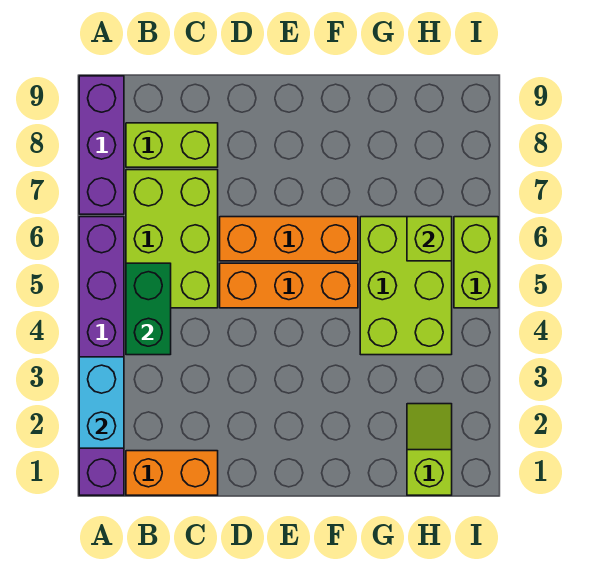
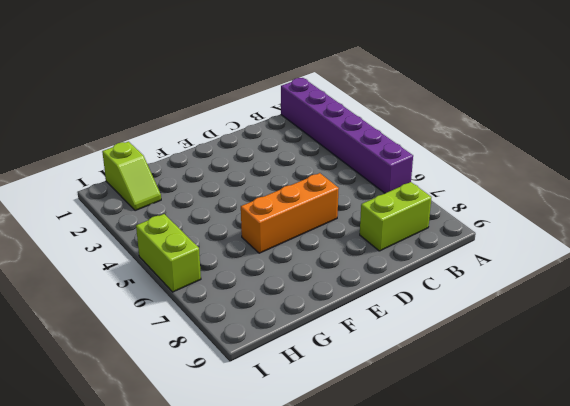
none -> purple brick A7:A9 level 1
none -> orange brick B1:C1 level 1
none -> lime brick B5:C7 level 1

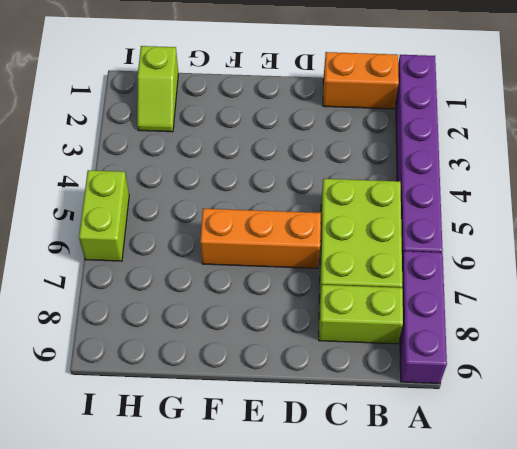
none -> orange brick D5:F5 level 1
none -> lime brick G4:H6 level 1
none -> cyan brick A2:A3 level 2

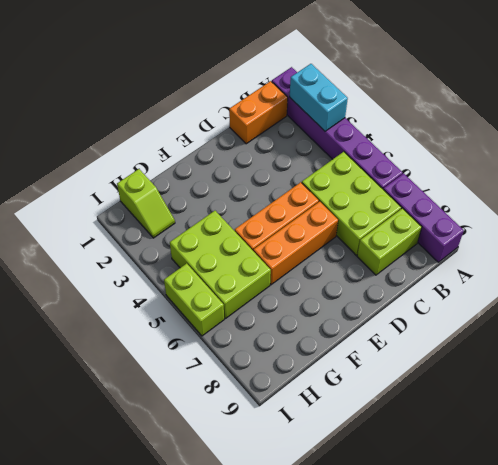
none -> green brick B4:B5 level 2
none -> lime brick H6 level 2

